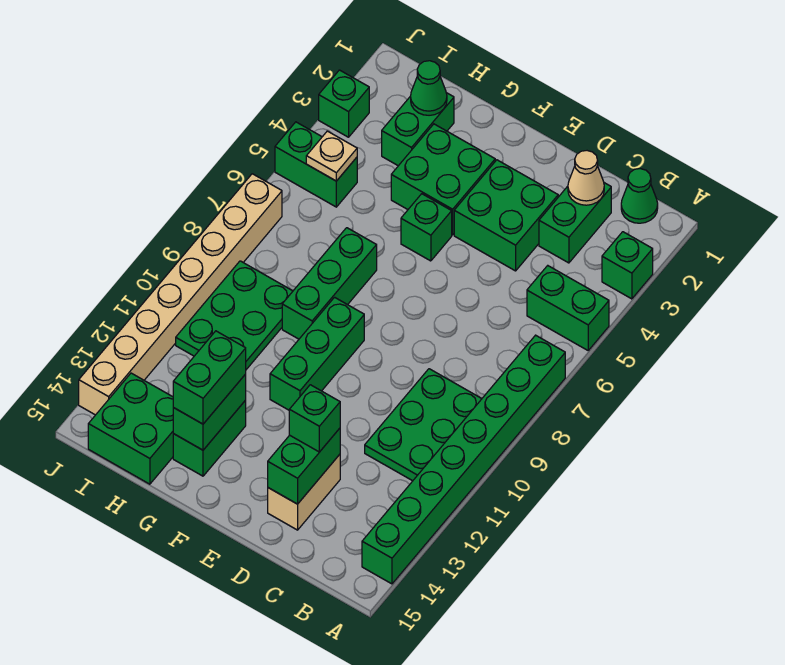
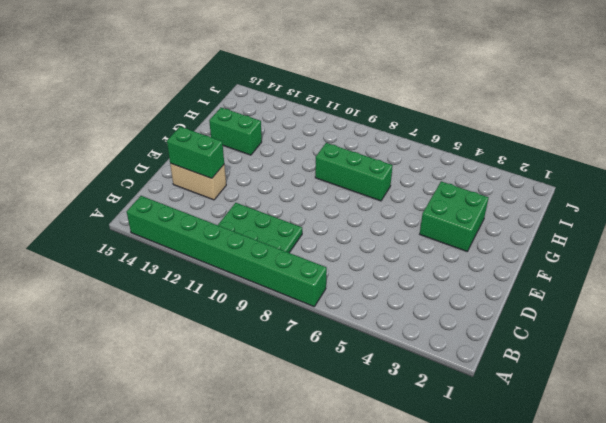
none -> green brick A3 level 1
none -> green brick A5:B5 level 1
none -> green cone B1 level 1

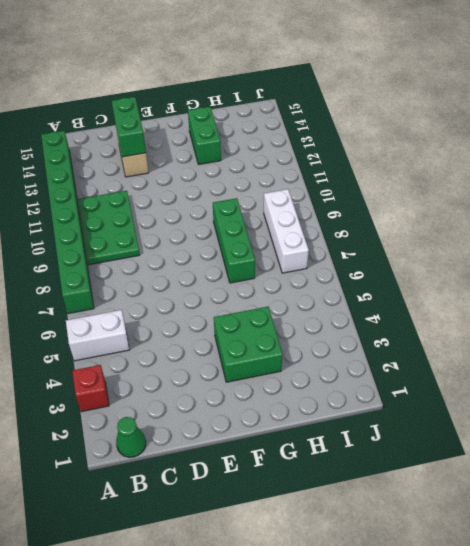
red brick A3 level 1 -> green brick A3 level 1
white brick A5:B5 level 1 -> green brick A5:B5 level 1
white brick I7:I9 level 1 -> green plate H9:I11 level 1
none -> green brick C2:C3 level 1
none -> green brick D3:E4 level 1
none -> green brick F5 level 1

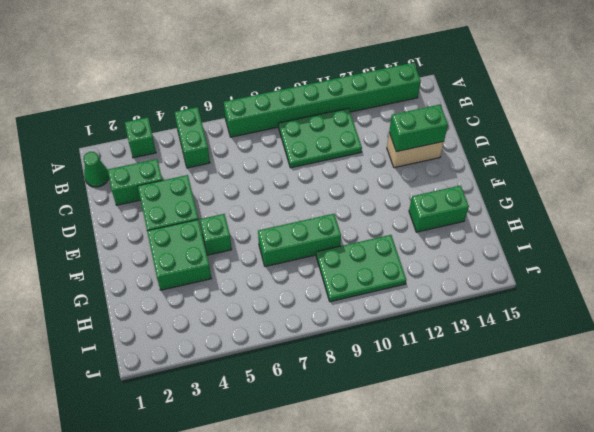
none -> green brick F9:F11 level 1
none -> green brick H2:H3 level 1
none -> green brick H14:I15 level 1

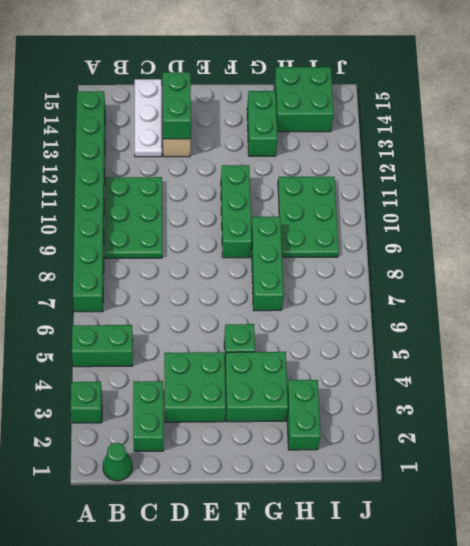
white plate C13:C15 level 1 -> none
none -> green brick I5:J5 level 1
none -> green brick J3 level 1
none -> tan brick J7:J14 level 1

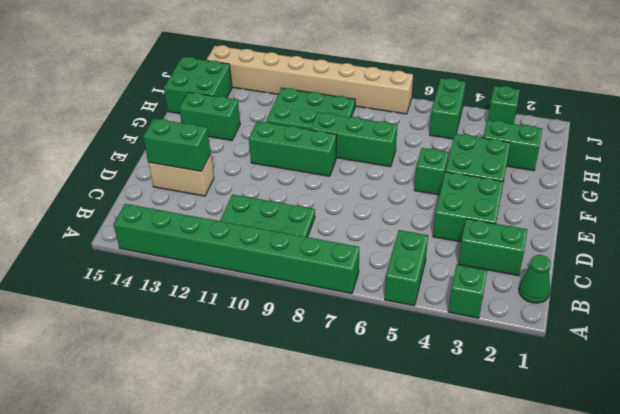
none -> tan cone C2 level 2
none -> green brick G13:G14 level 2
none -> green cone H2 level 2

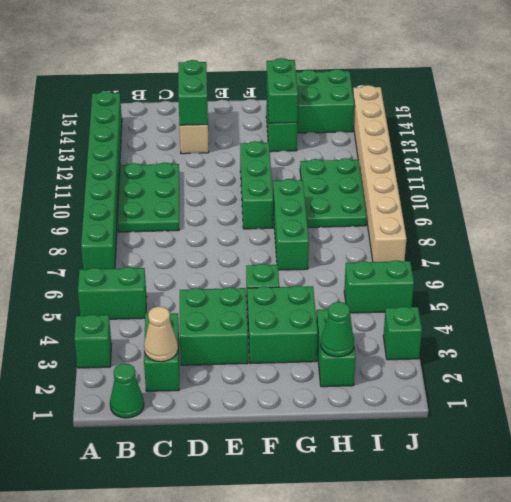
none -> tan plate I5 level 2
none -> green brick D13 level 3
none -> green brick G13:G14 level 3

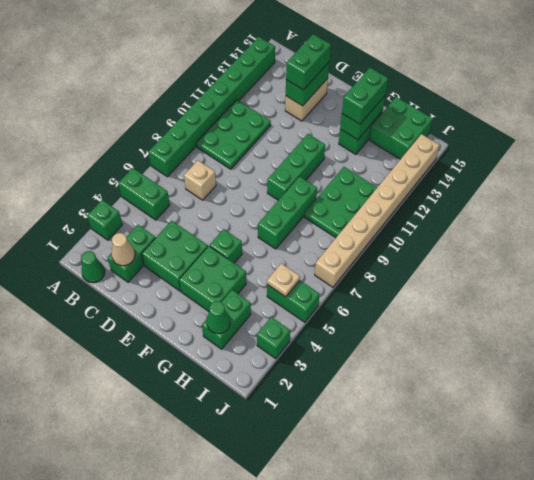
tan brick C7 level 1 -> none
green brick D13:D14 level 3 -> green brick D13 level 3

